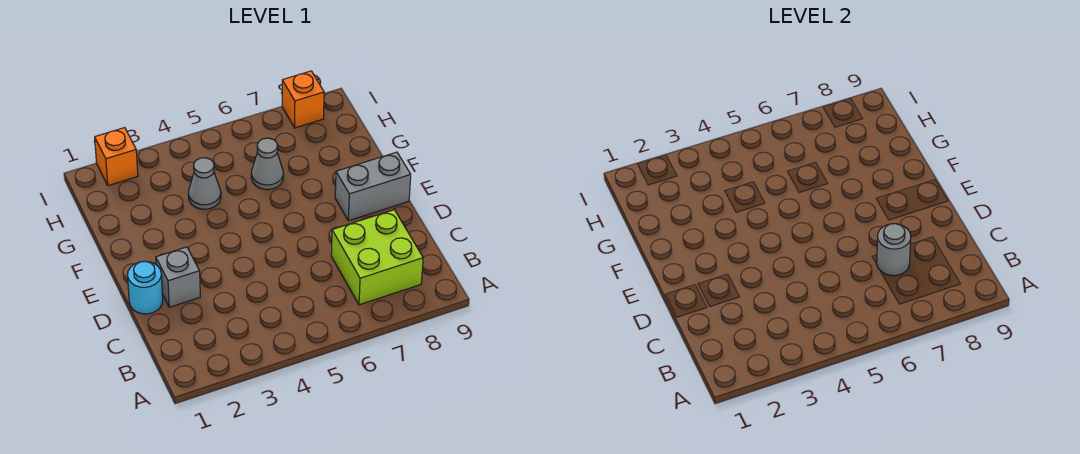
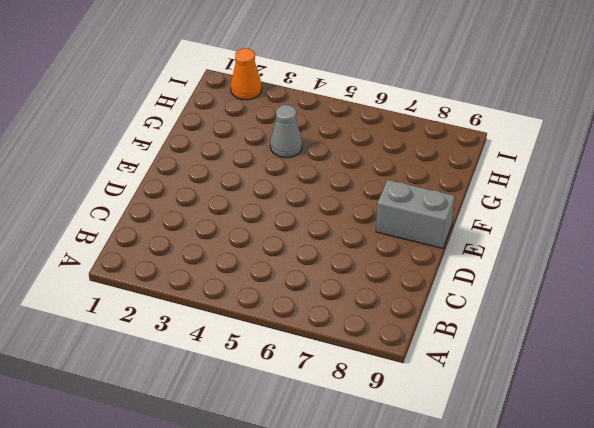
orange cone I2 level 1 -> orange brick I2 level 1
none -> lime brick B7:C8 level 1
none -> cyan round brick D1 level 1

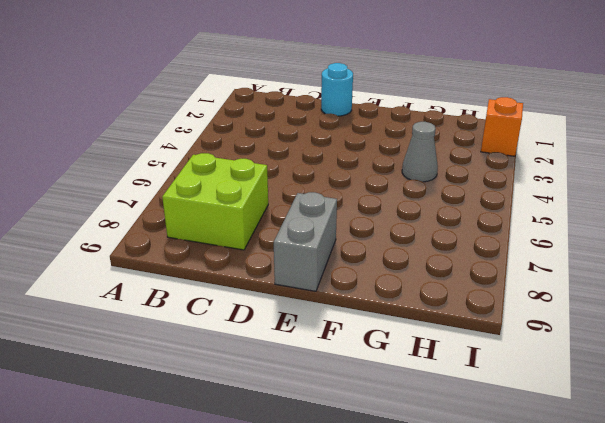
none -> grey brick D2 level 1
none -> grey cone G6 level 1

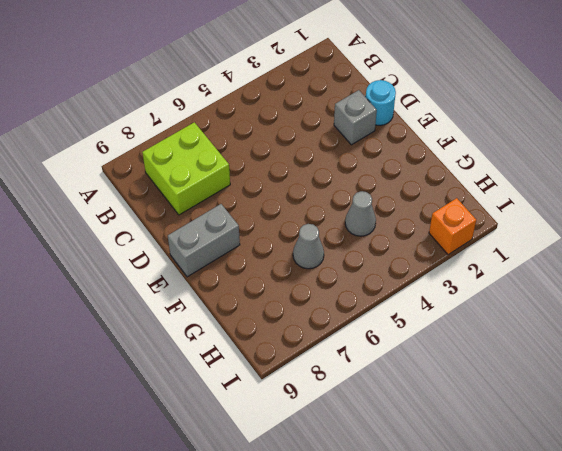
none -> orange brick I8 level 1
none -> grey round brick C7 level 2

